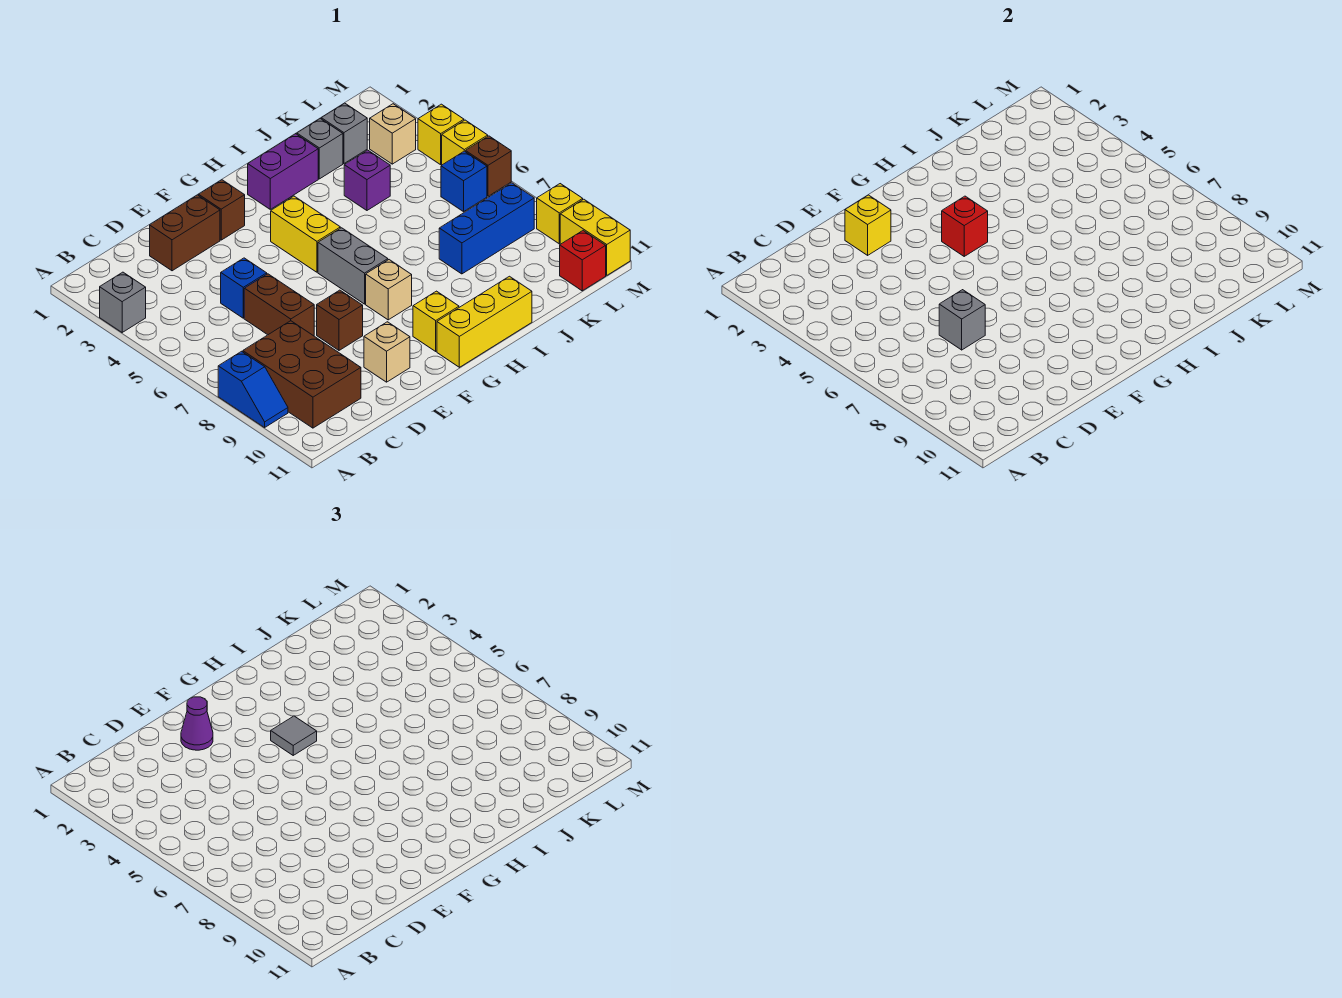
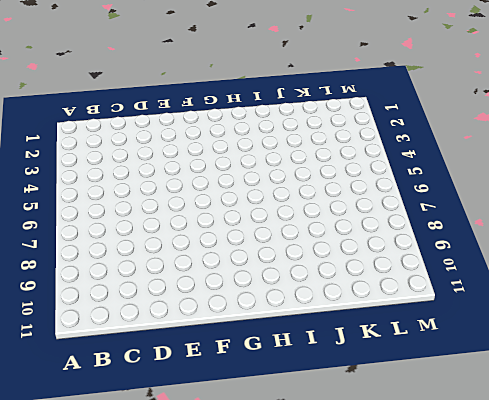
none -> grey brick A3 level 1
none -> blue slope A8:A9 level 1 top 8
none -> brown brick B8:C10 level 1
none -> brown brick D2:E2 level 1

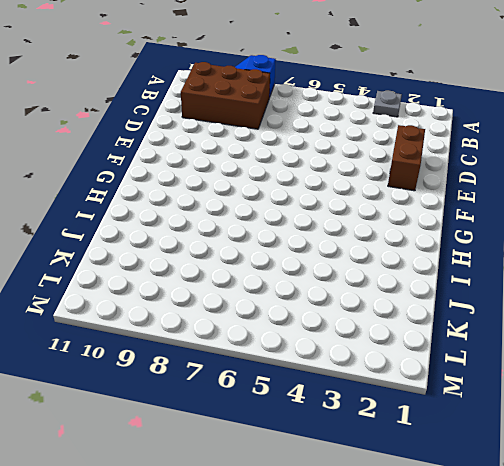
grey plate A3 level 1 -> grey brick A3 level 1
none -> blue brick D5 level 1
none -> brown brick D6:D7 level 1
none -> brown brick E8 level 1
none -> tan brick E10 level 1

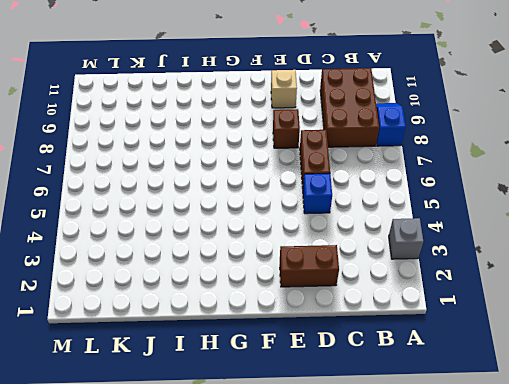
none -> brown brick F2 level 1
none -> yellow brick G4:G5 level 1
none -> grey brick G6:G7 level 1
none -> tan brick G8 level 1

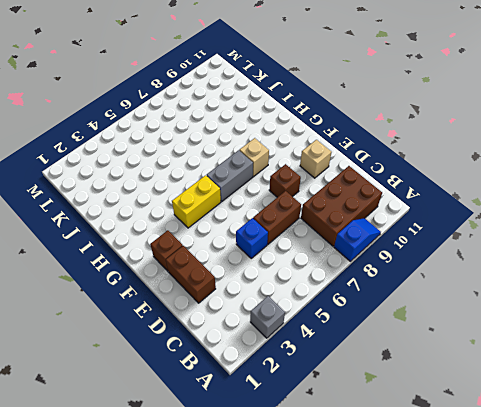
none -> yellow brick G10 level 1
none -> yellow brick G11:I11 level 1
none -> purple brick H2:I2 level 1
none -> grey brick J2 level 1

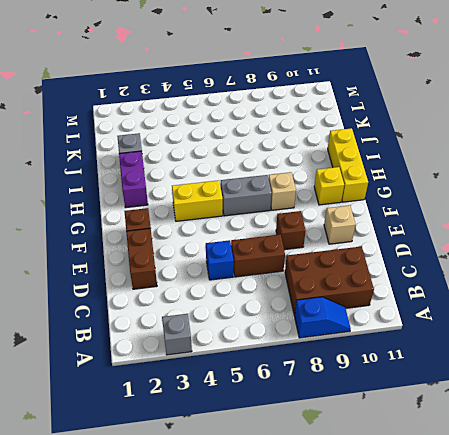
none -> purple brick J4 level 1
none -> blue brick J8:L8 level 1
none -> grey brick K2 level 1
none -> tan brick L3 level 1

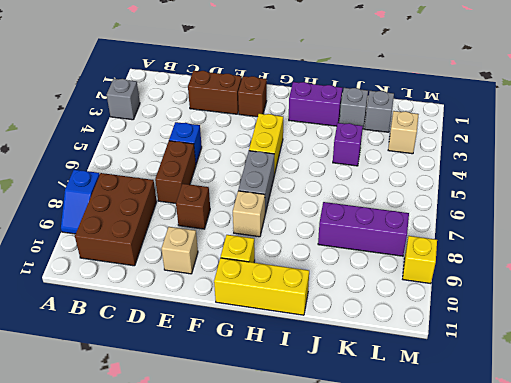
purple brick J8:L8 level 1 -> blue brick J8:L8 level 1
none -> blue brick L6 level 1
none -> red brick L11 level 1
none -> yellow brick M4 level 1
none -> yellow brick M5 level 1

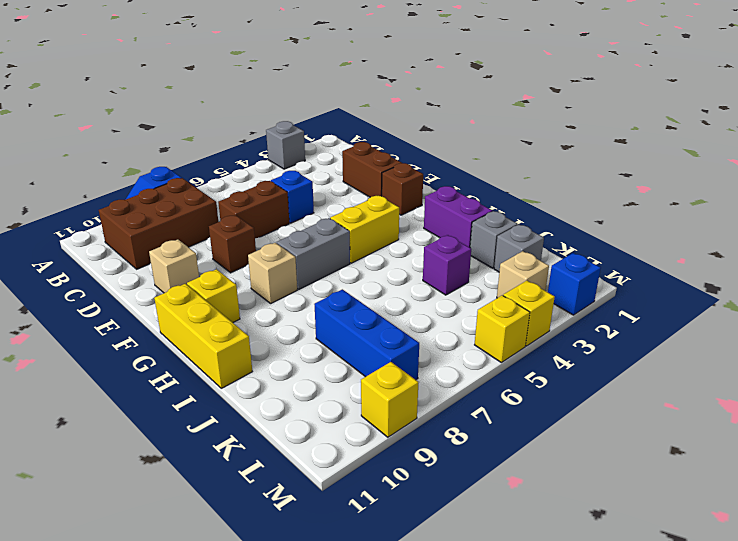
blue brick M2 level 1 -> blue brick L6 level 1
none -> red brick L11 level 1
none -> brown brick M6 level 1
none -> yellow brick M10:M11 level 1
none -> grey brick D7 level 2

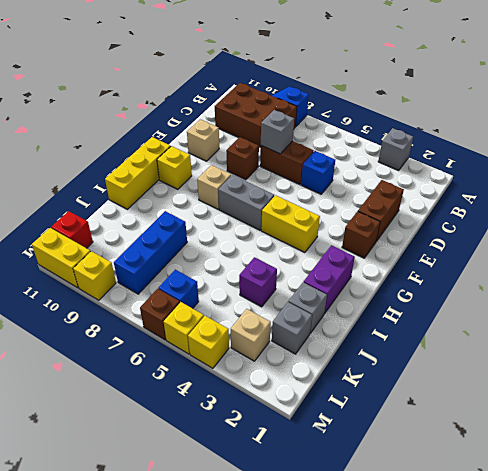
none -> yellow brick E2 level 2
none -> red brick G4 level 2
none -> purple cone E2 level 3
none -> grey tile G4 level 3

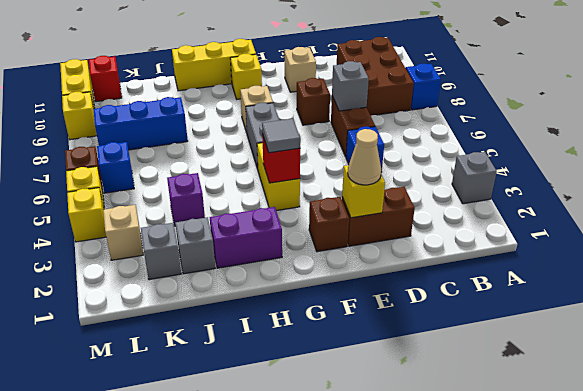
tan cone E2 level 3 -> purple cone E2 level 3

